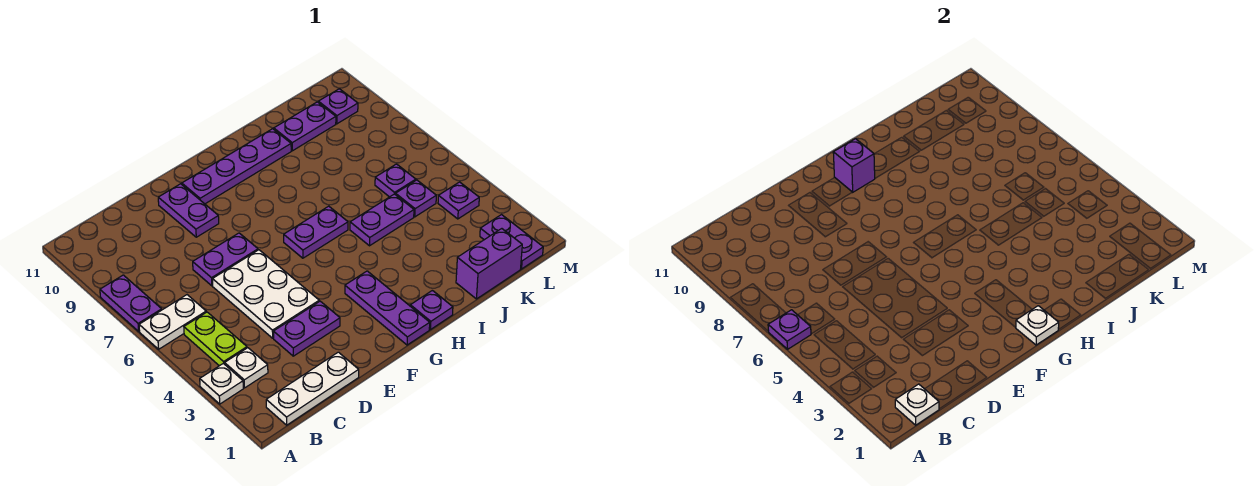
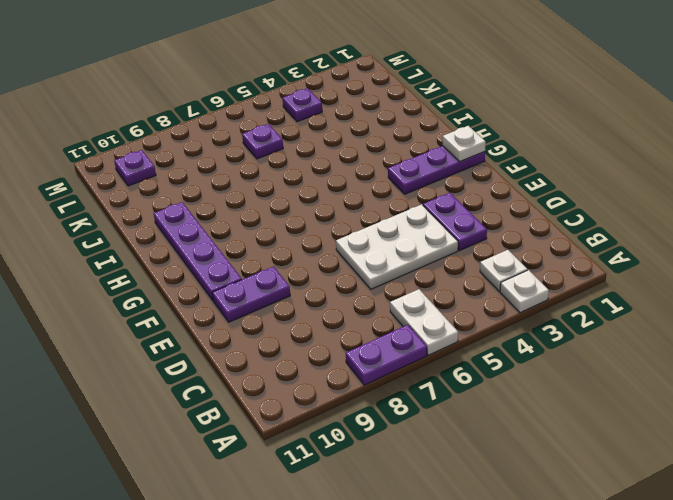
none -> white plate B1:D1 level 1
none -> lime plate B4:B5 level 1
none -> purple plate D7:E7 level 1

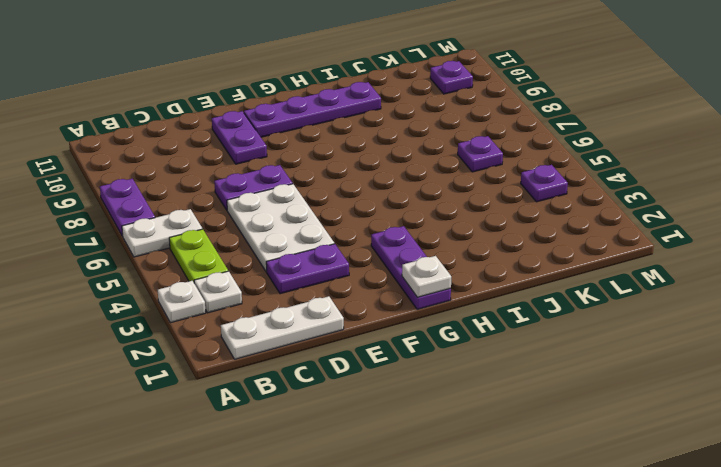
none -> purple plate G6:H6 level 1
none -> purple plate H1 level 1
none -> purple plate I5:J5 level 1

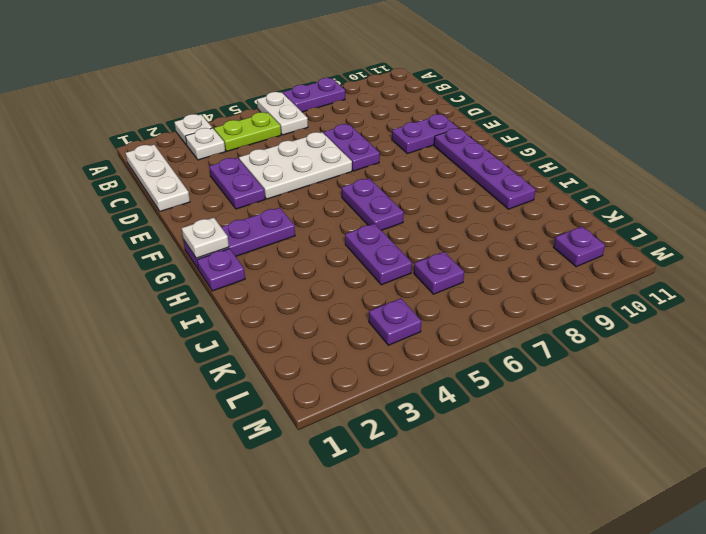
none -> purple brick J1:K1 level 1
none -> purple plate J10:K10 level 1
none -> purple plate K5 level 1

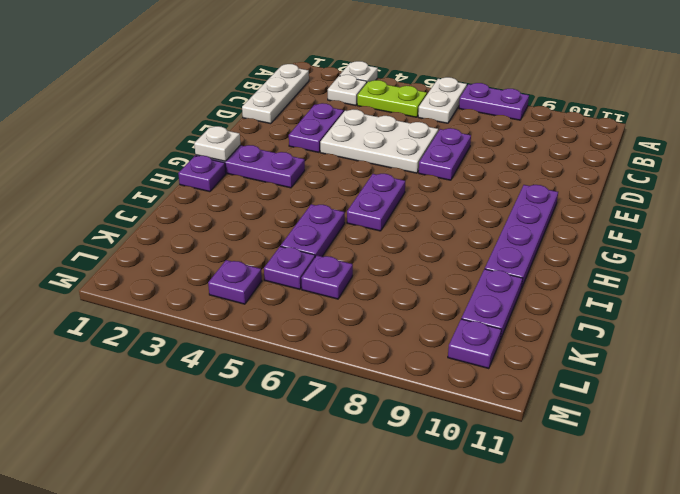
none -> purple plate E9:E10 level 1
none -> purple brick J1:K1 level 1
none -> purple plate L1:L2 level 1

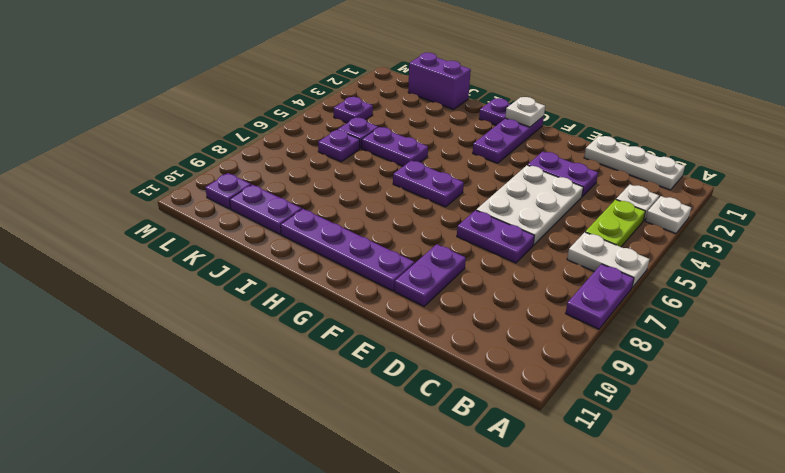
none -> purple plate L1:L2 level 1
none -> purple plate A6 level 2
none -> white plate B1 level 2

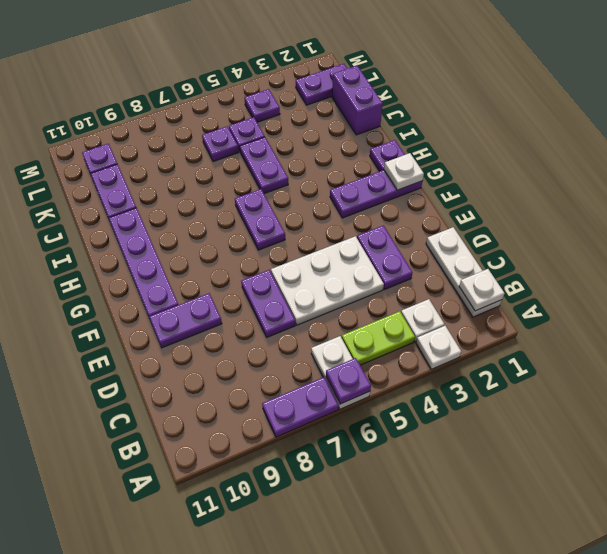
none -> purple brick G10 level 2

